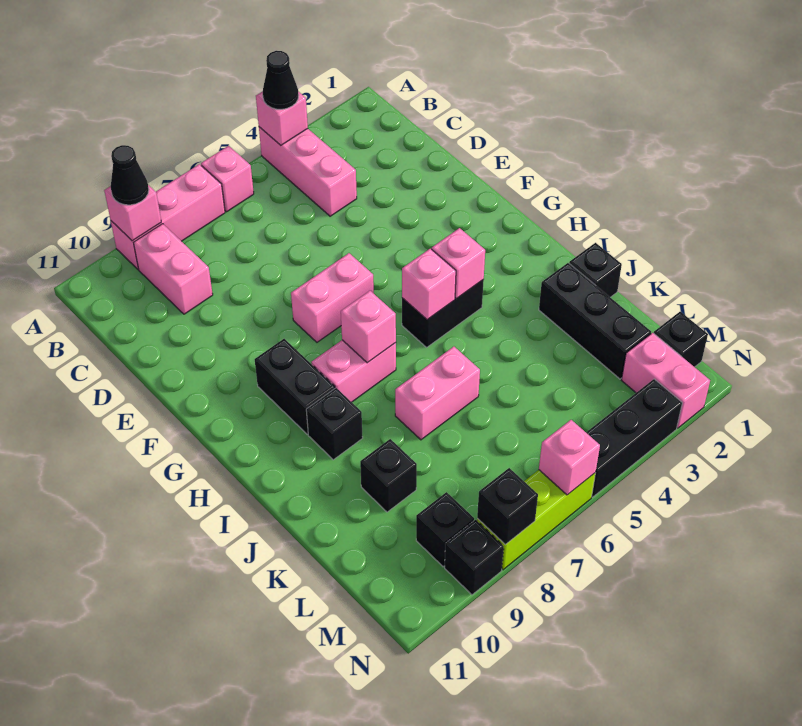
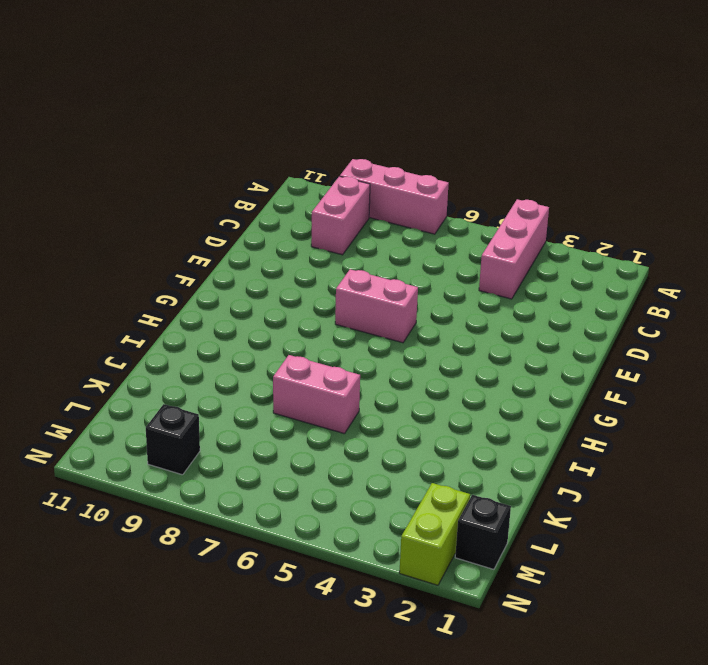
lime brick M2:N2 level 1 -> pink brick M2:N2 level 1
none -> pink brick A6 level 1
none -> black brick G9:H9 level 1
none -> black brick H4:H5 level 1

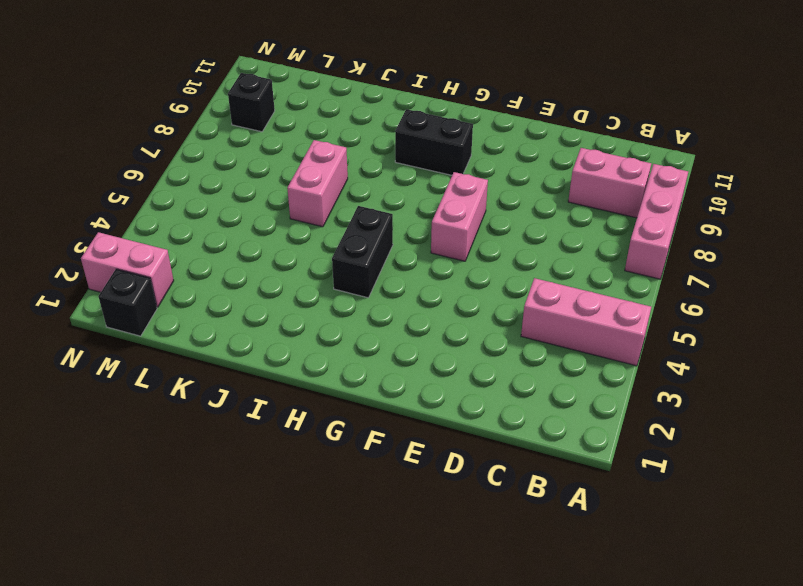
none -> pink brick A6 level 1
none -> pink brick H7:H8 level 1
none -> black brick I9 level 1

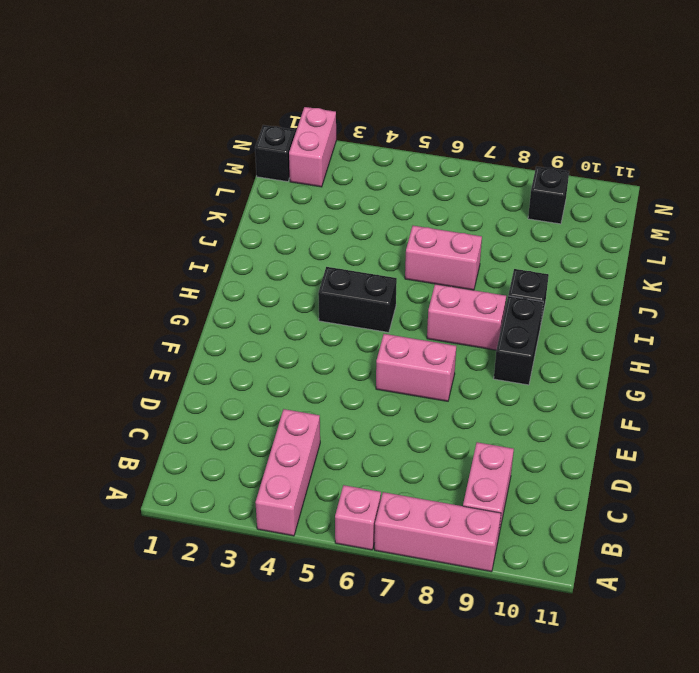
none -> black brick J1 level 1
none -> black brick J2:L2 level 1
none -> black brick K9 level 1

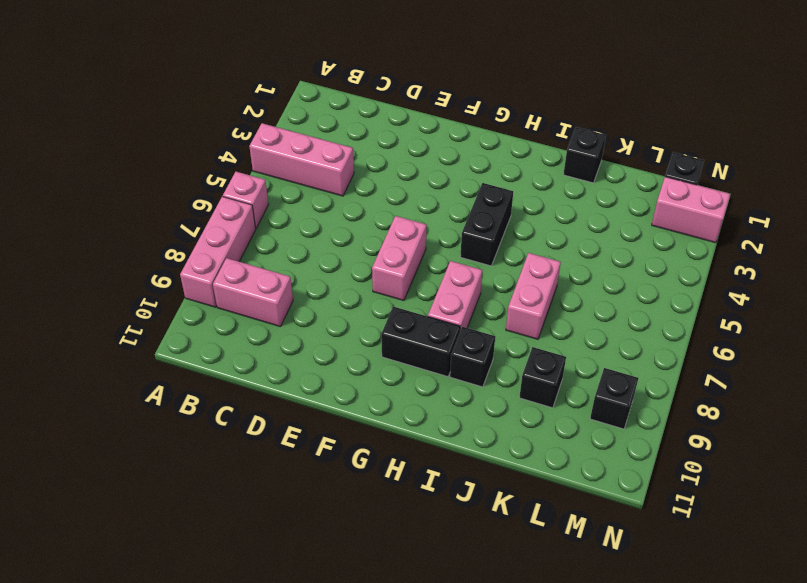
none -> black brick J2:L2 level 1
none -> black brick N3:N5 level 1
none -> lime brick N6:N8 level 1

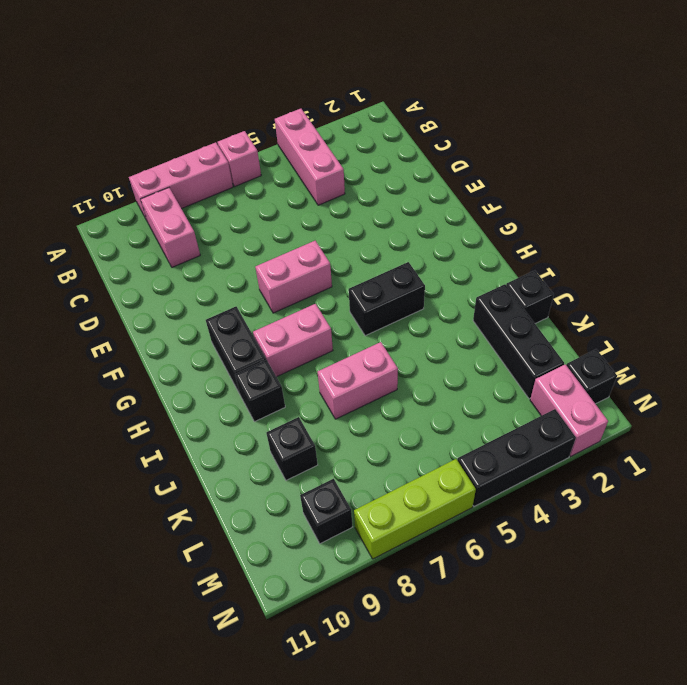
none -> black brick N9 level 1
none -> pink brick A4 level 2
none -> pink brick A9 level 2

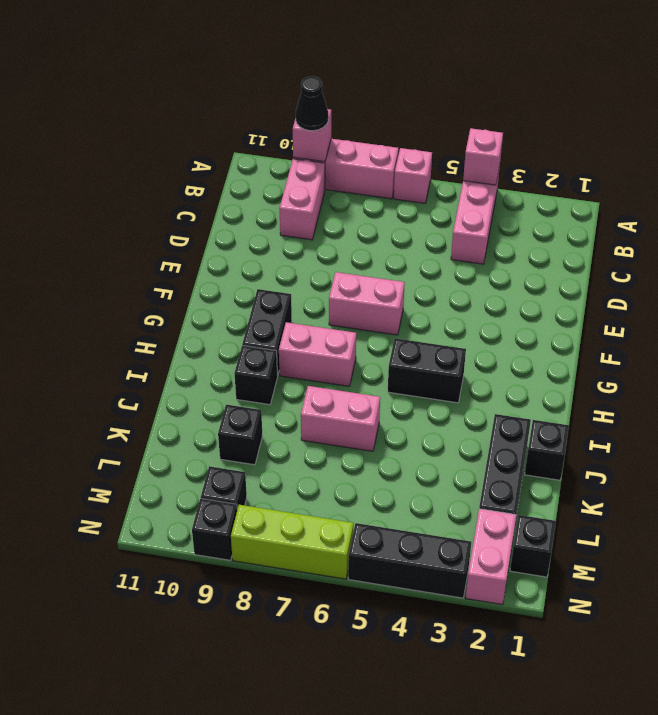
none -> pink brick H4 level 2
none -> pink brick H5 level 2
none -> pink brick H7 level 2

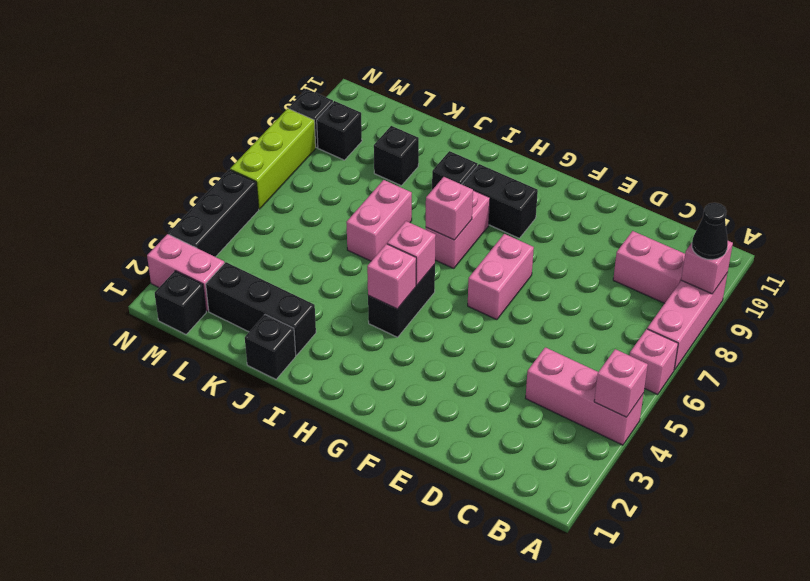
none -> pink brick N6 level 2
none -> black brick N8 level 2
none -> black cone A4 level 3

